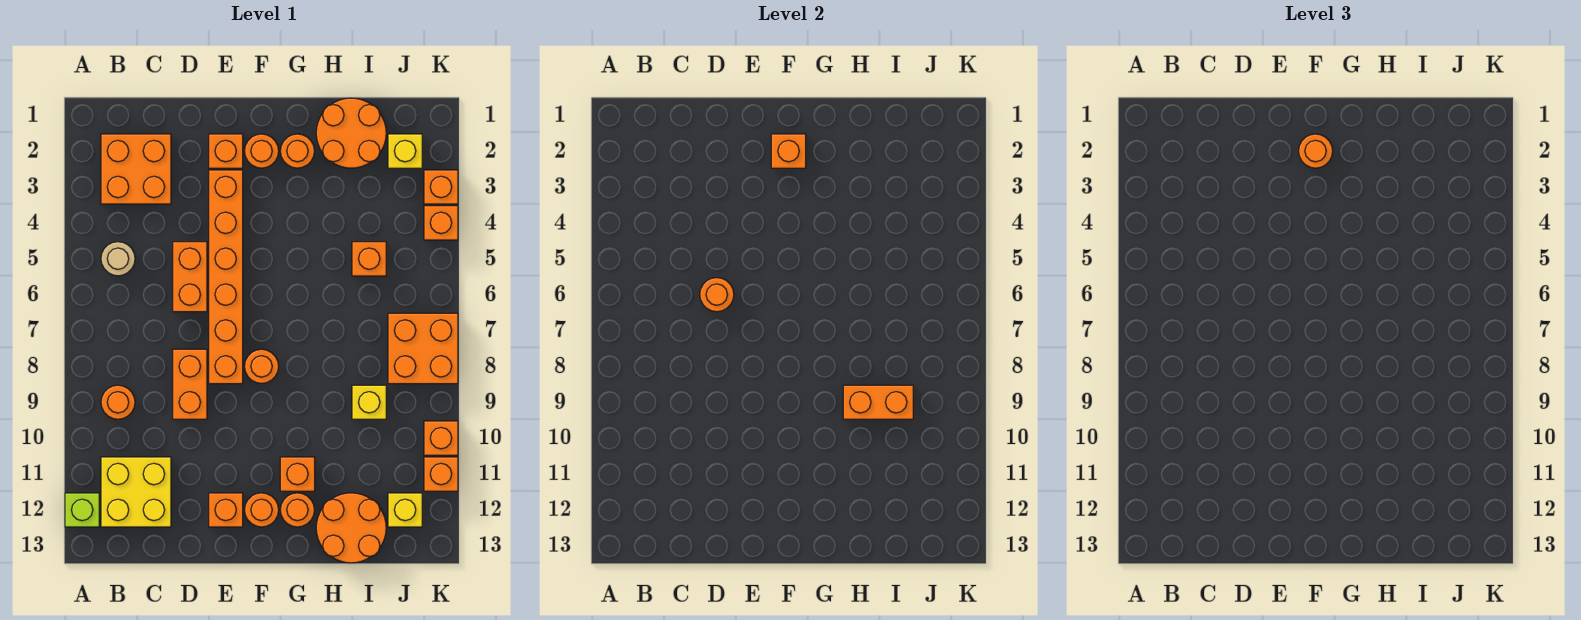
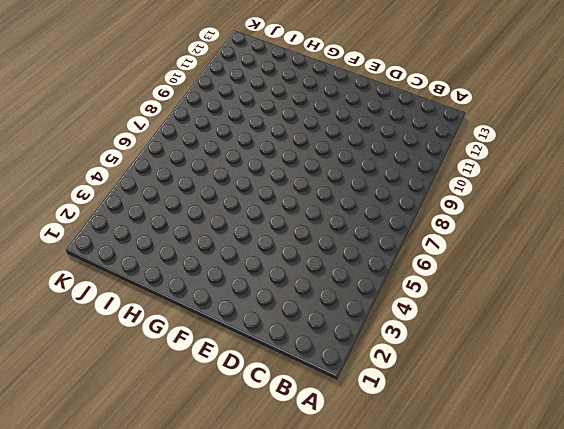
none -> lime brick A12 level 1
none -> orange brick B2:C3 level 1
none -> tan round brick B5 level 1
none -> orange round brick B9 level 1

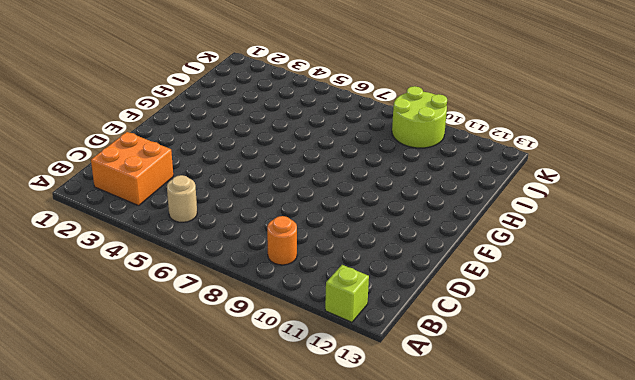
lime round brick J9:K10 level 1 -> orange brick K10 level 1
none -> yellow brick B11:C12 level 1
none -> orange brick D5:D6 level 1
none -> orange brick D8:D9 level 1
none -> orange brick E2 level 1

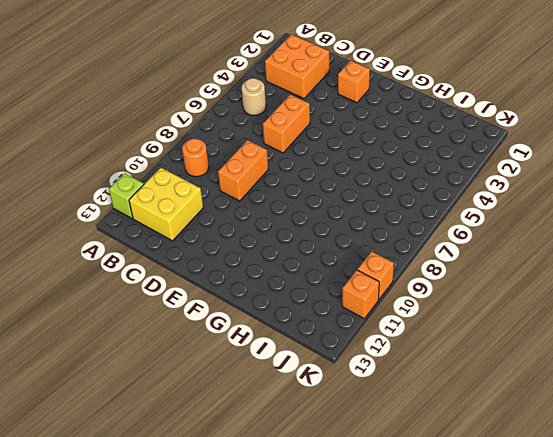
none -> orange brick E3:E8 level 1
none -> orange brick E12 level 1
none -> orange round brick F2 level 1
none -> orange round brick F8 level 1

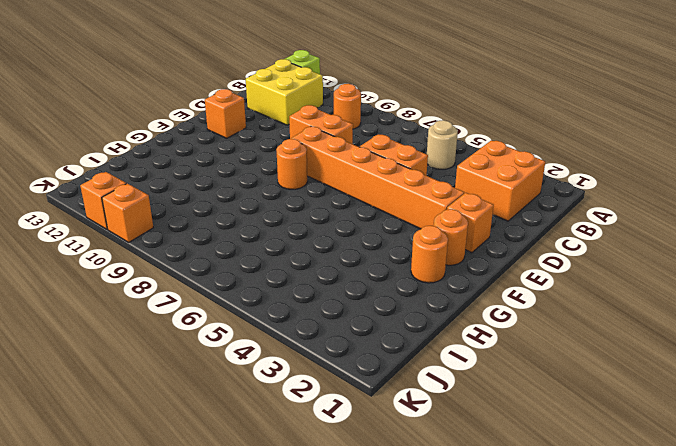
none -> orange round brick F12 level 1
none -> orange brick G11 level 1
none -> orange round brick G12 level 1
none -> orange round brick H1:I2 level 1

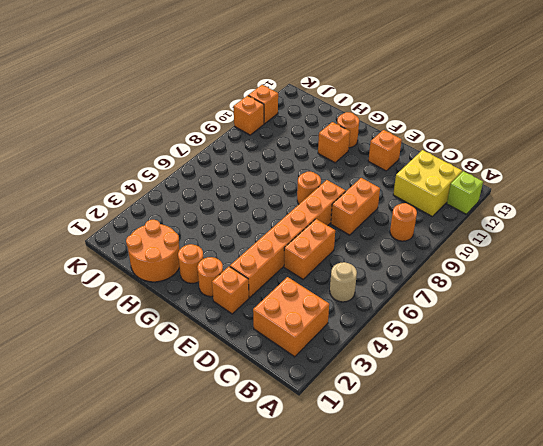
none -> orange round brick F12 level 1
none -> orange round brick H12:I13 level 1
none -> orange brick I5 level 1
none -> yellow brick I9 level 1

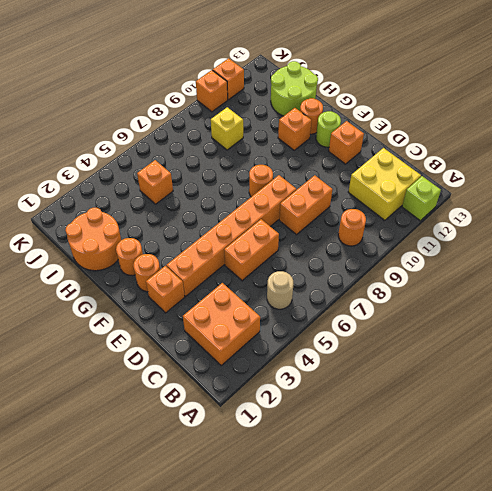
lime round brick F12 level 1 -> orange round brick F12 level 1
lime round brick H12:I13 level 1 -> orange round brick H12:I13 level 1
none -> yellow brick J2 level 1
none -> orange brick J7:K8 level 1
none -> yellow brick J12 level 1
none -> orange brick K3 level 1

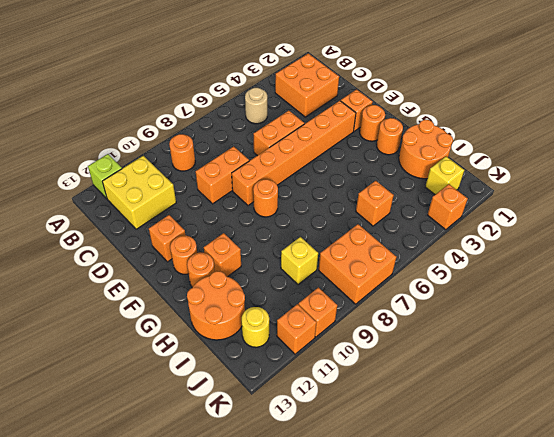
yellow round brick J12 level 1 -> yellow brick J12 level 1
none -> orange brick K4 level 1
none -> orange round brick D6 level 2
none -> orange brick F2 level 2
none -> orange brick H9:I9 level 2

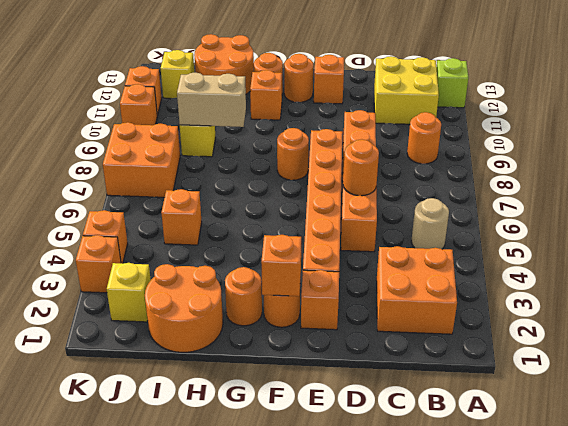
tan brick H9:I9 level 2 -> orange brick H9:I9 level 2
none -> orange round brick F2 level 3

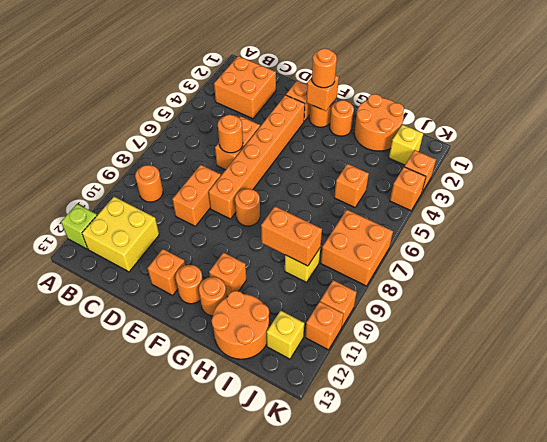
none -> tan round brick B5 level 1

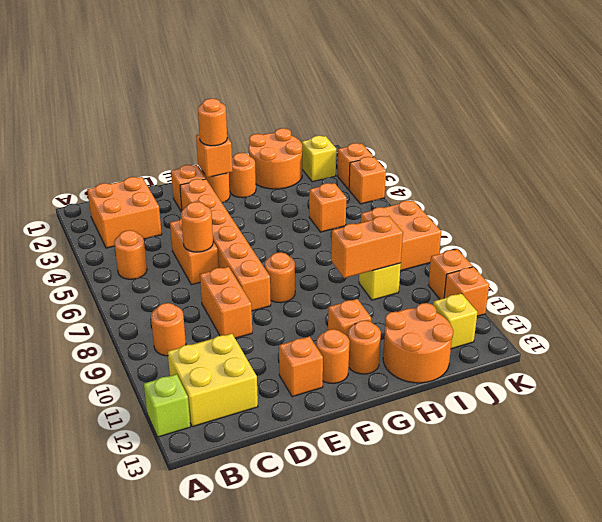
orange round brick B5 level 1 -> tan round brick B5 level 1

